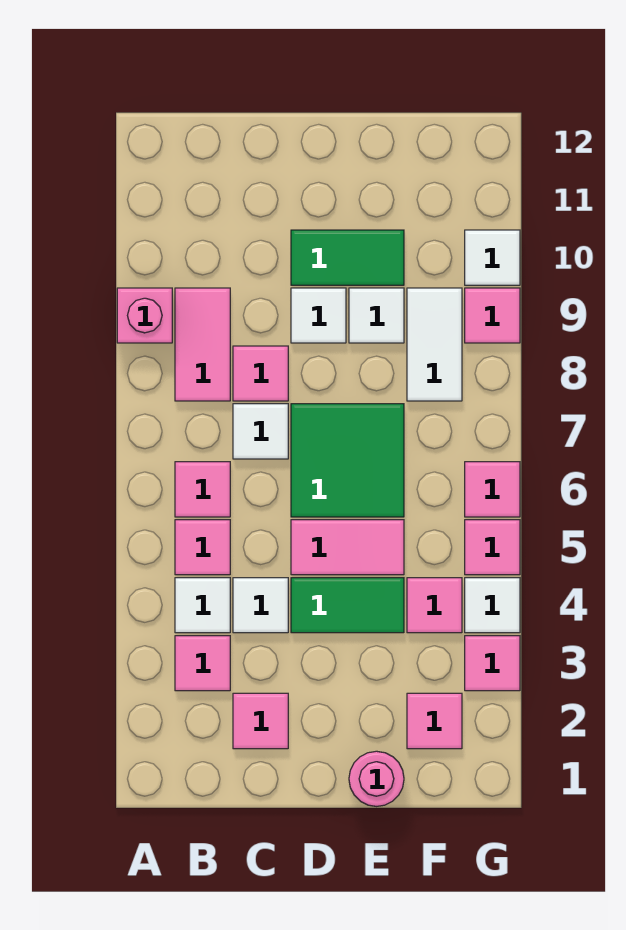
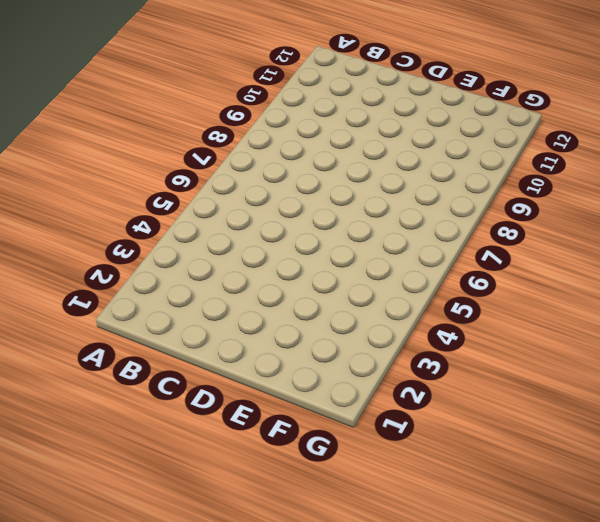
none -> pink brick A9 level 1
none -> pink tile B3 level 1
none -> white tile B4 level 1

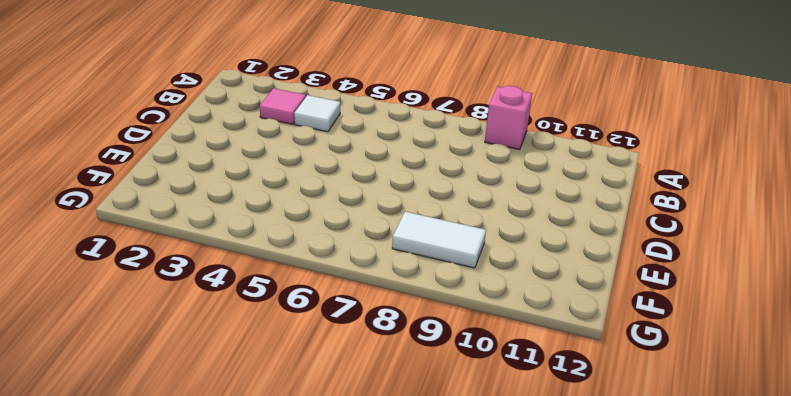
none -> pink tile B5 level 1
none -> pink tile B6 level 1
none -> pink tile B8:B9 level 1

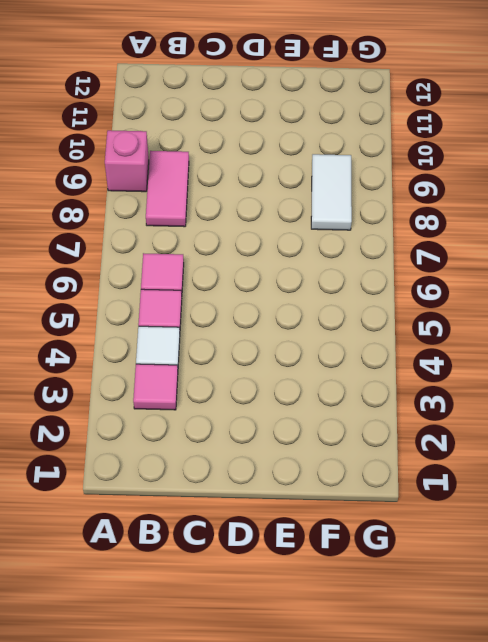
none -> pink tile C2 level 1
none -> white tile C4 level 1
none -> white tile C7 level 1

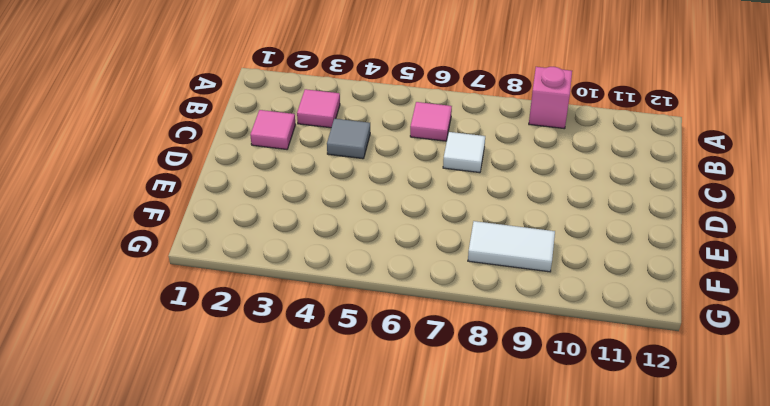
grey tile C4 level 1 -> white tile C4 level 1
none -> white tile B4 level 1
none -> pink tile B5 level 1
none -> pink tile B8:B9 level 1

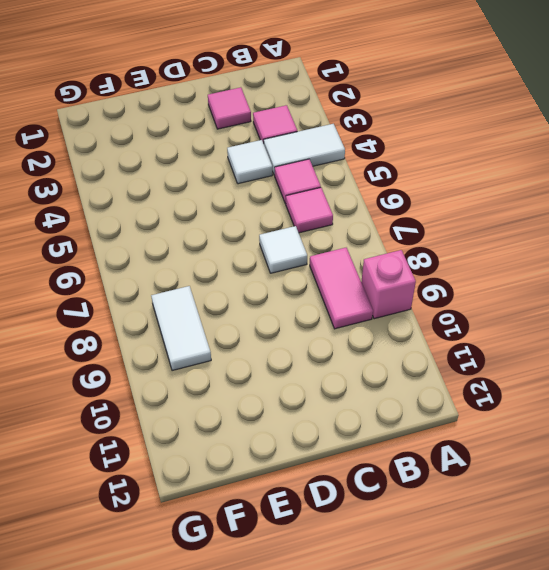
white tile A4:B4 level 1 -> white tile B4 level 1
none -> pink tile C8 level 1
none -> green tile D4:E4 level 1
none -> pink tile D5:E5 level 1

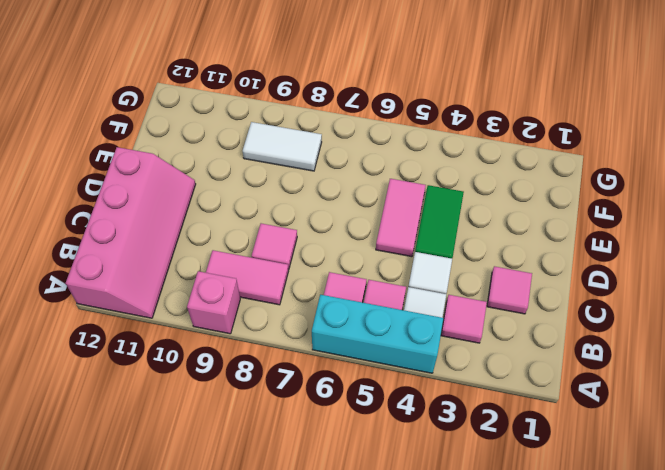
cyan brick A4:A6 level 1 -> none
pink slope A11:D12 level 1 top 12 -> none
none -> white tile C7 level 1
none -> green tile D6:E7 level 1
none -> white tile D9 level 1

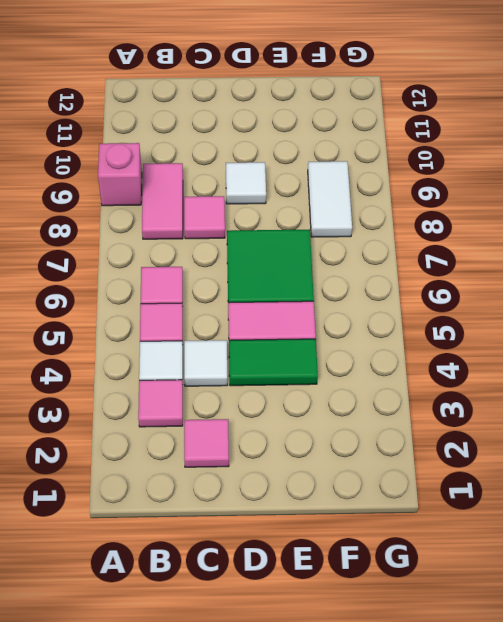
none -> white tile C7 level 1
none -> green tile D10:E10 level 1
none -> pink round brick E1 level 1

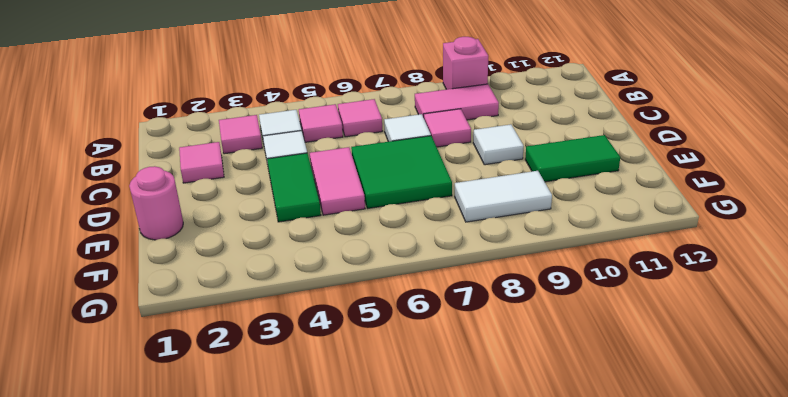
green tile E10:E11 level 1 -> green tile D10:E10 level 1
none -> white tile E9 level 1
none -> pink tile F2 level 1
none -> pink tile F4 level 1

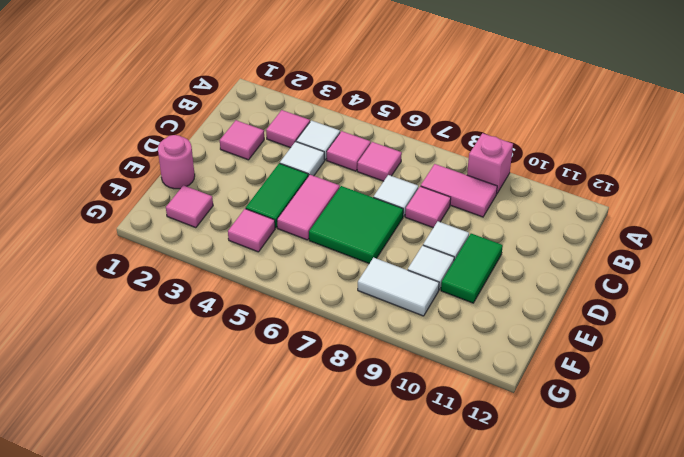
none -> pink tile G3 level 1
none -> white tile G4 level 1
none -> pink tile G5 level 1

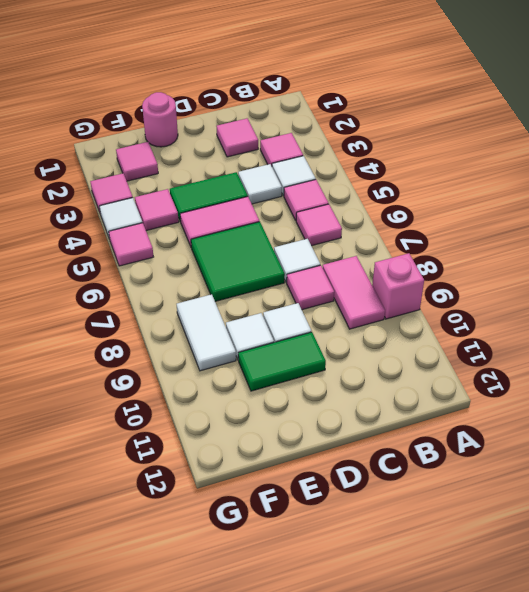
none -> pink tile G6 level 1
none -> pink tile G9 level 1
none -> white tile G10 level 1

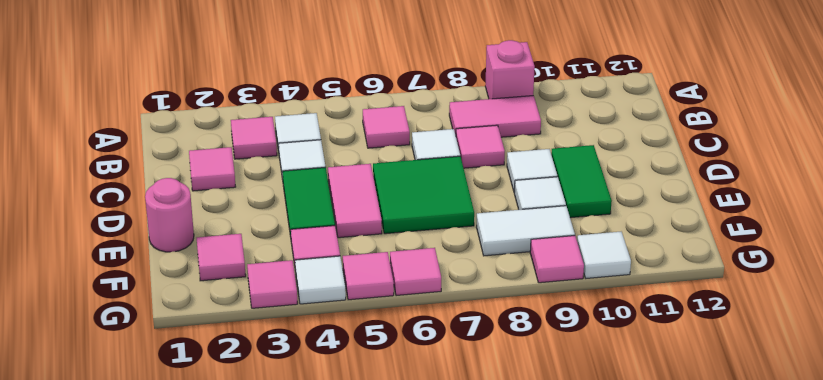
none -> pink tile B5 level 1

